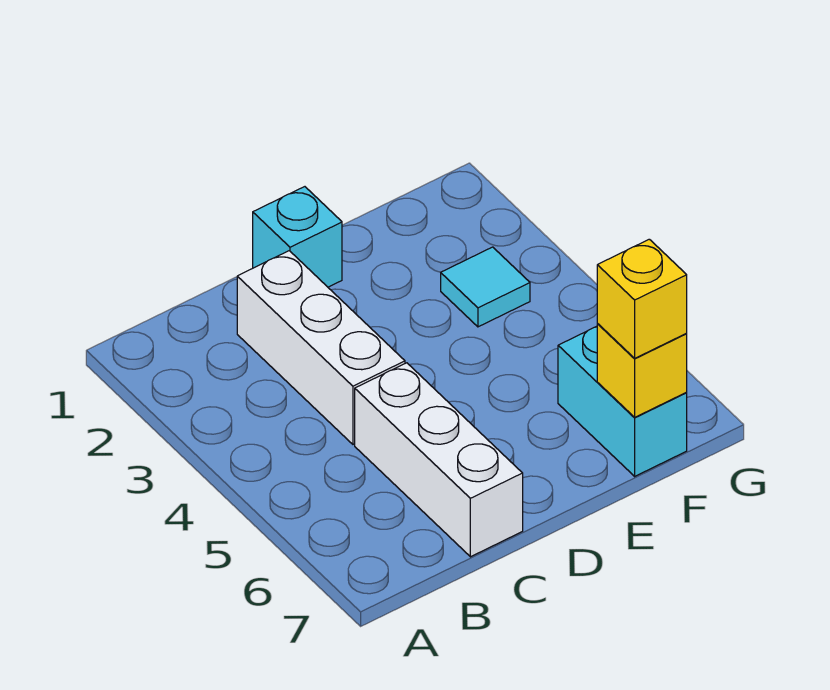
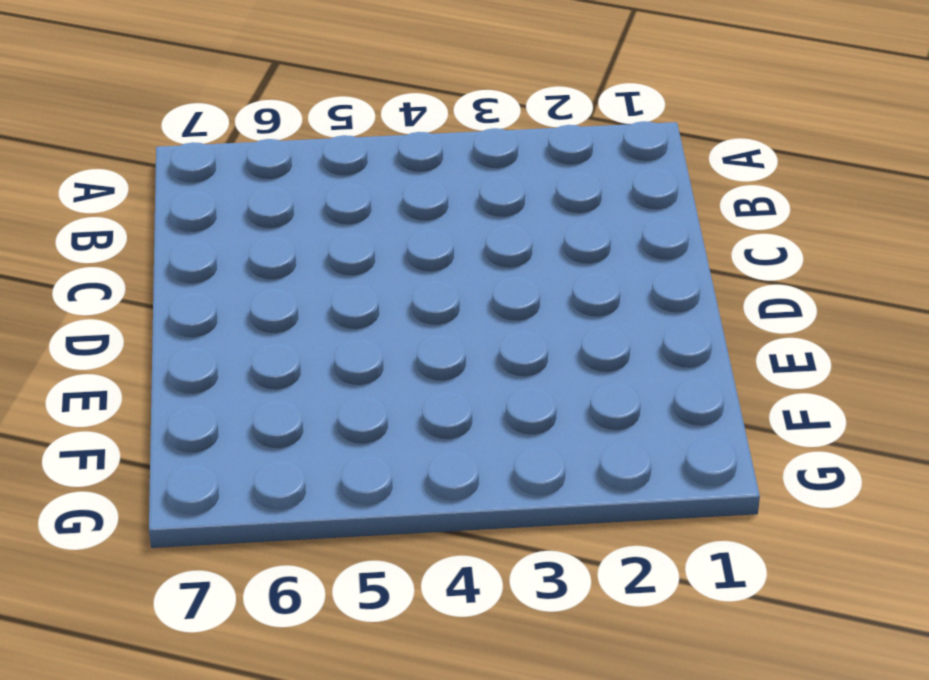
none -> white brick C2:C4 level 1
none -> white brick C5:C7 level 1

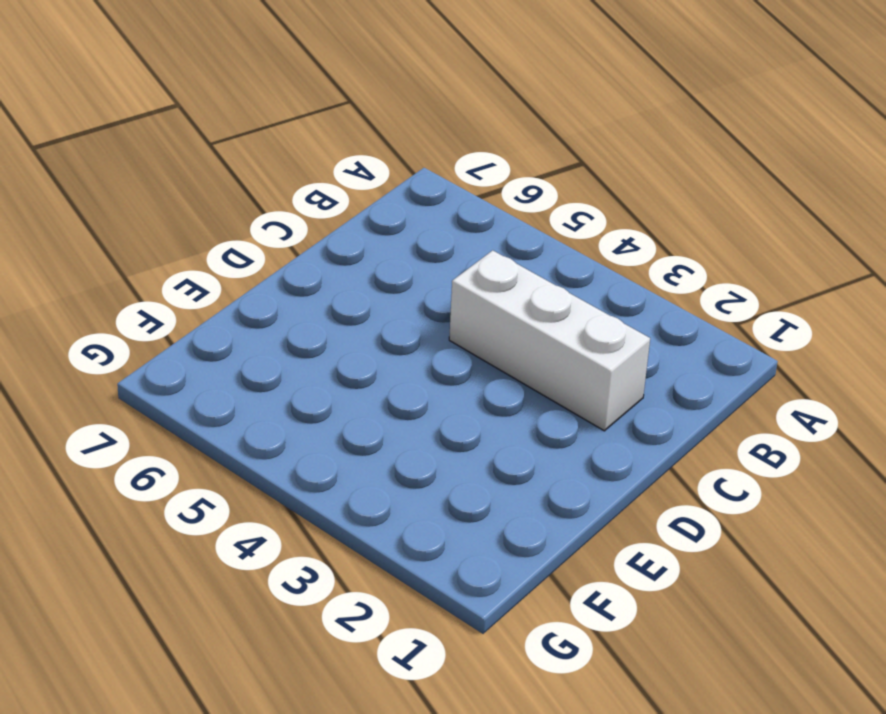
none -> white brick C5:C7 level 1
none -> cyan brick D1 level 1

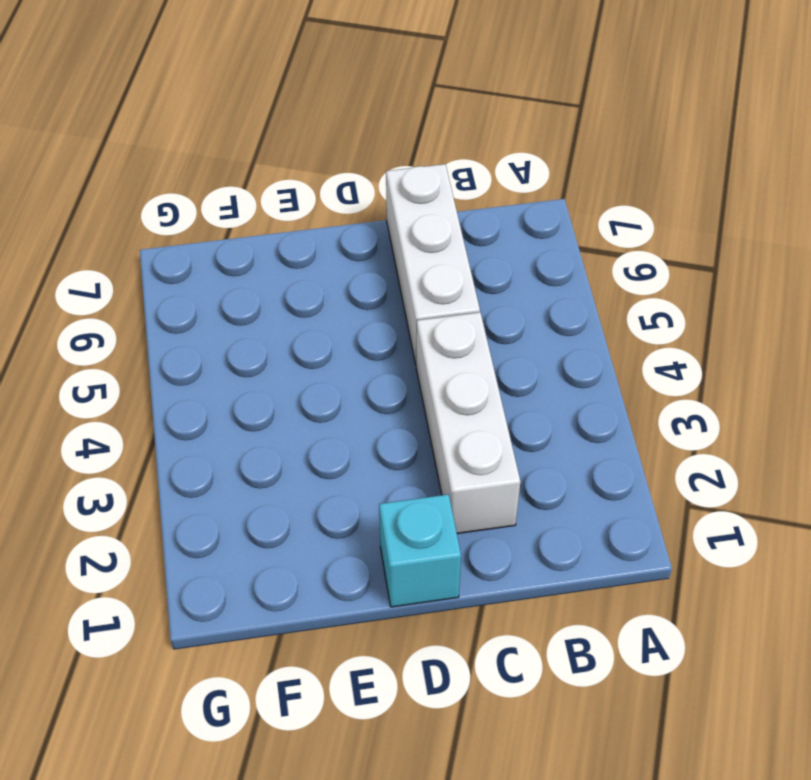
none -> cyan tile F3 level 1
none -> cyan brick F6:F7 level 1

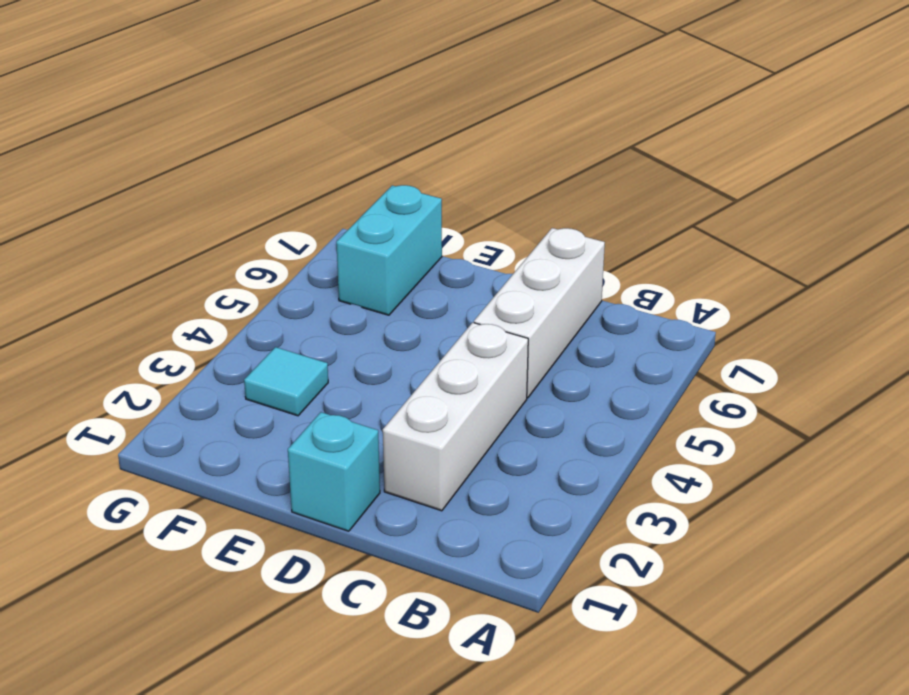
none -> yellow brick F7 level 2
none -> yellow brick F7 level 3

